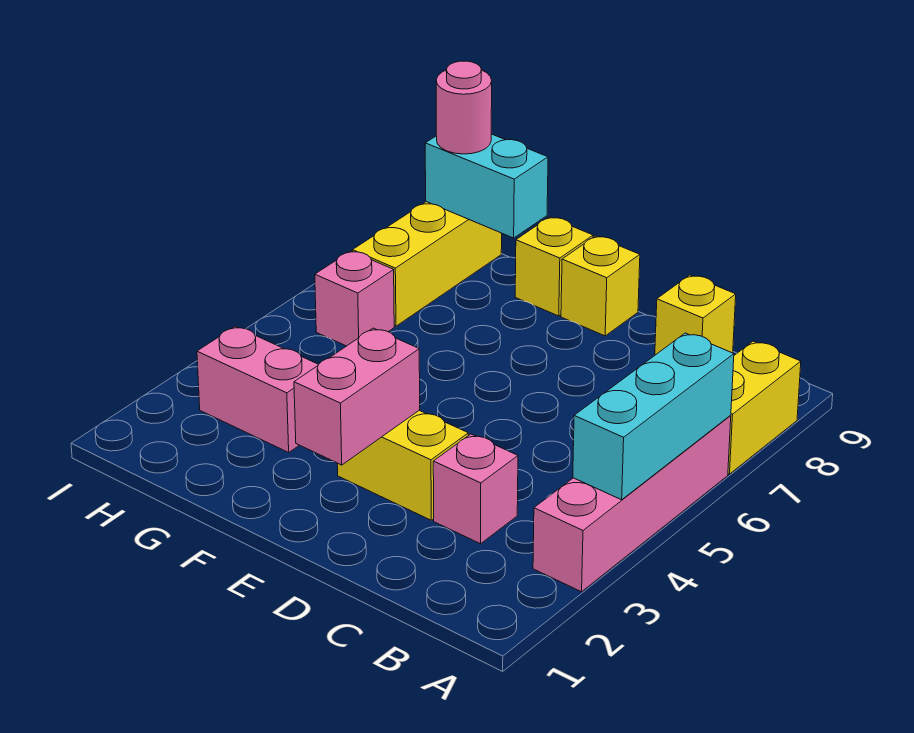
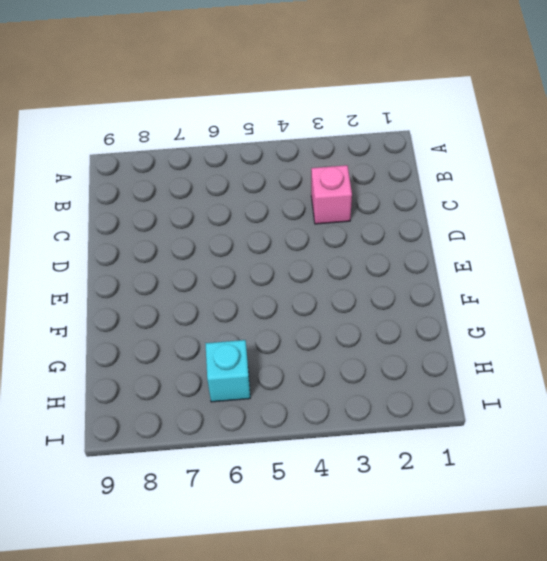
cyan brick H6 level 1 -> pink brick H6 level 1
none -> pink brick A3:A6 level 1
none -> yellow brick A7:A8 level 1
none -> yellow brick C9 level 1

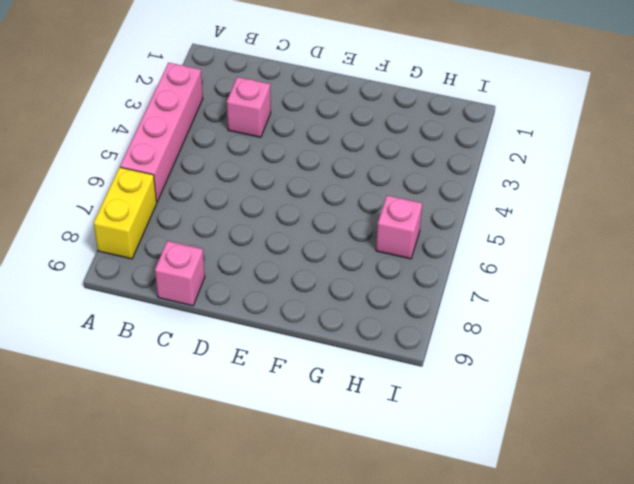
pink brick C9 level 1 -> yellow brick C9 level 1
none -> yellow brick D3:E3 level 1
none -> yellow brick E9 level 1
none -> yellow brick F9 level 1

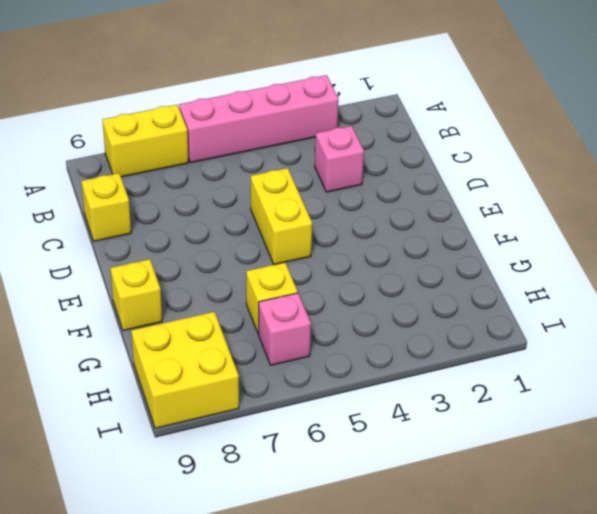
yellow brick D5:E5 level 1 -> yellow brick D3:E3 level 1
yellow brick G6 level 1 -> yellow brick E9 level 1
yellow brick H8:I9 level 1 -> yellow brick H7:H9 level 1
none -> pink brick G3:H3 level 1
none -> cyan brick A4:A6 level 2
none -> pink brick E2:E3 level 2

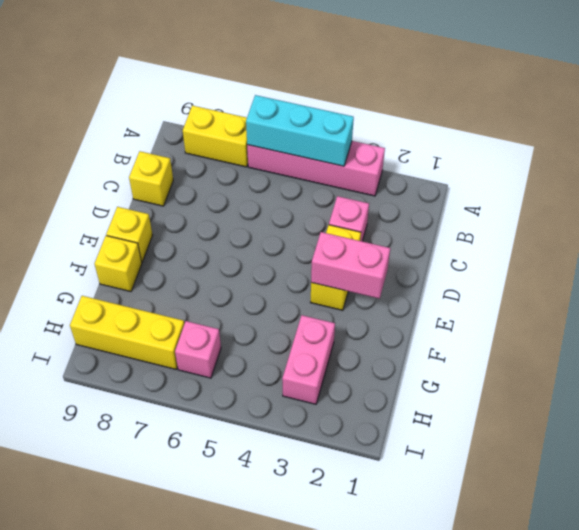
none -> cyan brick G9:H9 level 2
none -> pink round brick H9 level 3

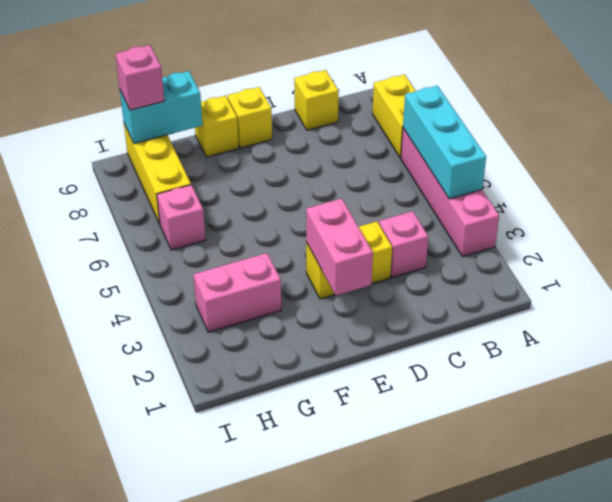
pink brick H9 level 3 -> pink round brick H9 level 3

